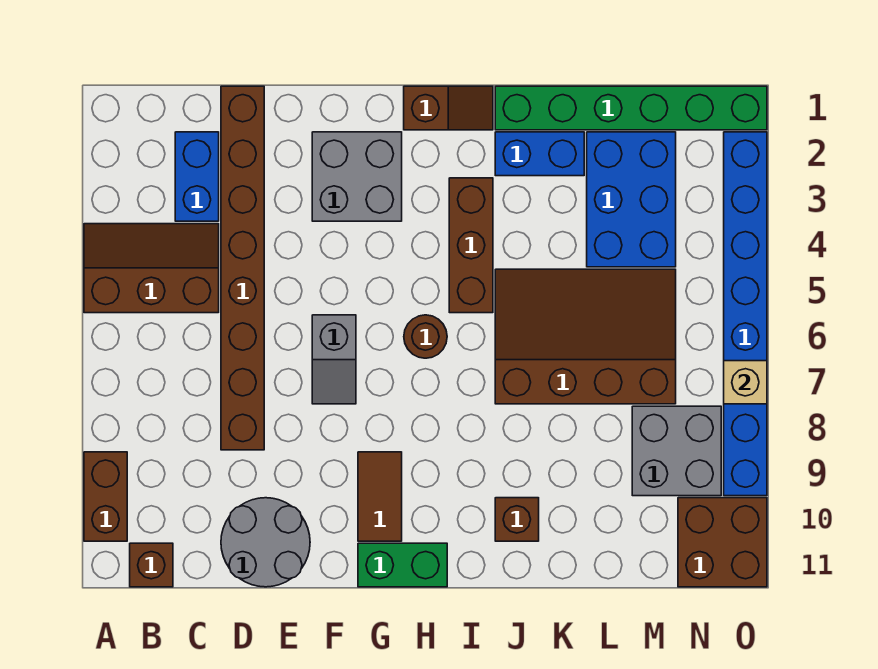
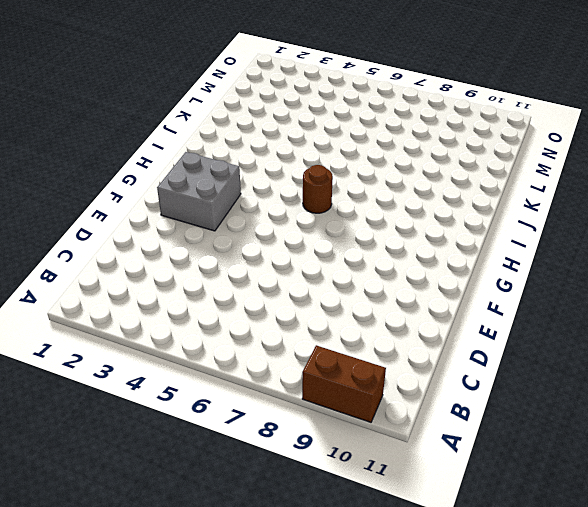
none -> brown slope A4:C5 level 1 top 5
none -> brown brick B11 level 1
none -> blue brick C2:C3 level 1

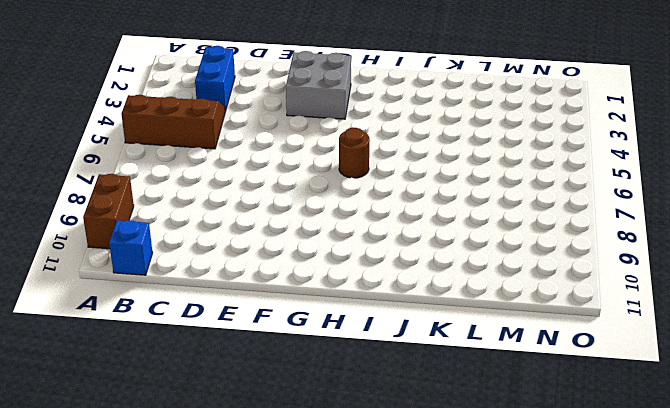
blue brick B11 level 1 -> brown brick B11 level 1
none -> brown brick D1:D8 level 1
none -> grey round brick D10:E11 level 1
none -> grey slope F6:F7 level 1 top 6

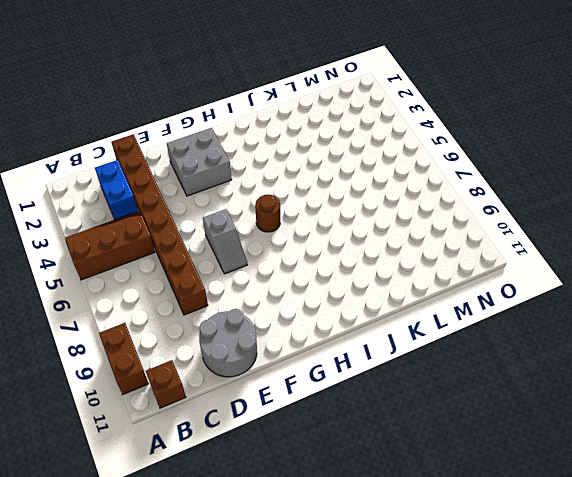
none -> brown tile G9:G10 level 1
none -> green brick G11:H11 level 1
none -> brown slope H1:I1 level 1 top H

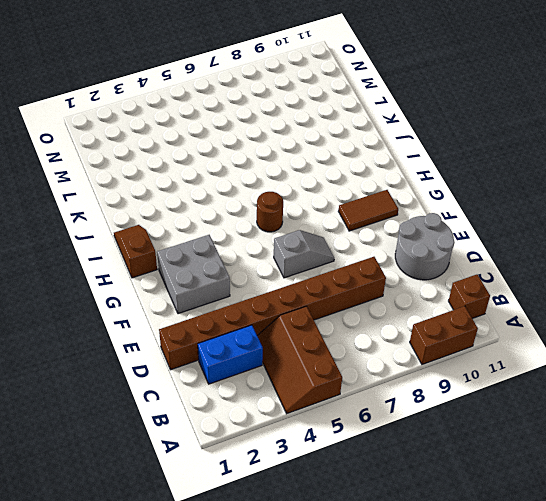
none -> green brick G11:H11 level 1
none -> brown brick I3:I5 level 1
none -> green brick J1:O1 level 1

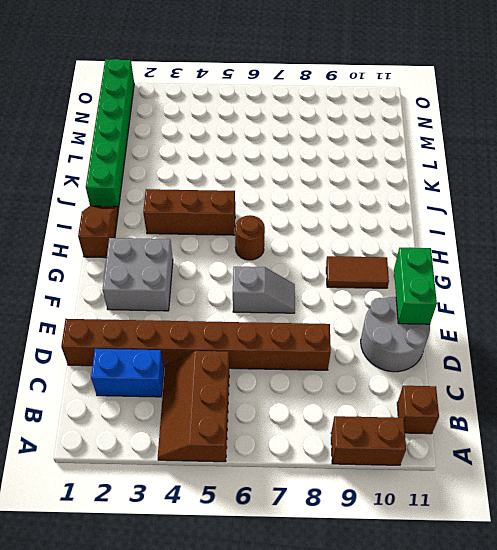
green brick E11:F11 level 2 -> green brick G11:H11 level 1
none -> blue brick J2:K2 level 1
none -> brown slope J5:M7 level 1 top 7
none -> brown brick J10 level 1

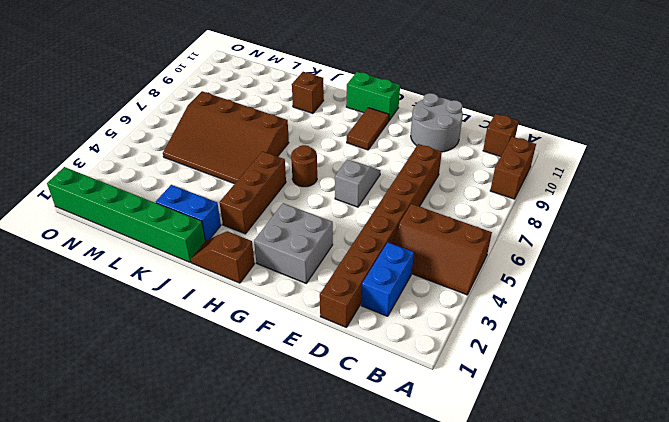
none -> blue brick L2:M4 level 1
none -> grey brick M8:N9 level 1
none -> brown brick N10:O11 level 1

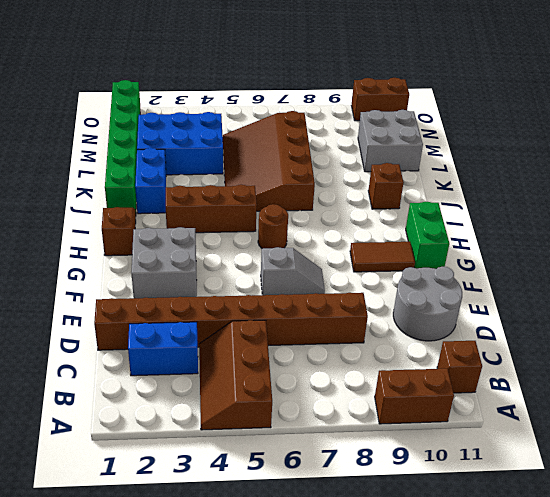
grey brick L10:M11 level 1 -> grey brick M8:N9 level 1
brown brick O10:O11 level 1 -> brown brick N10:O11 level 1
none -> blue brick O2:O9 level 1
none -> tan brick O7 level 2

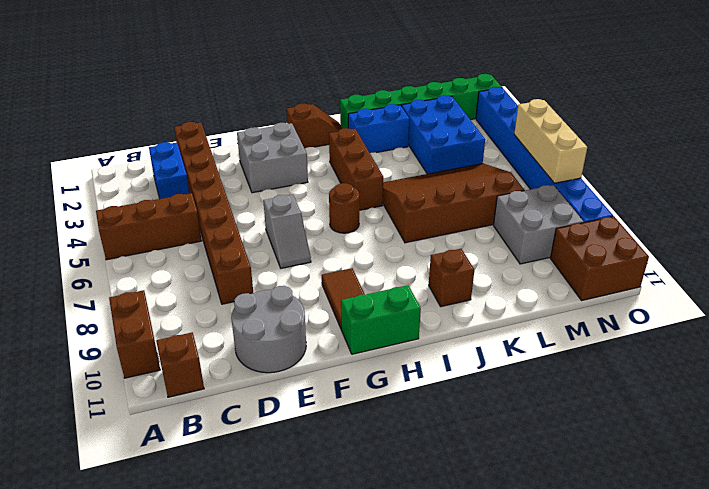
tan brick O5:O7 level 2 -> tan brick O7 level 2

